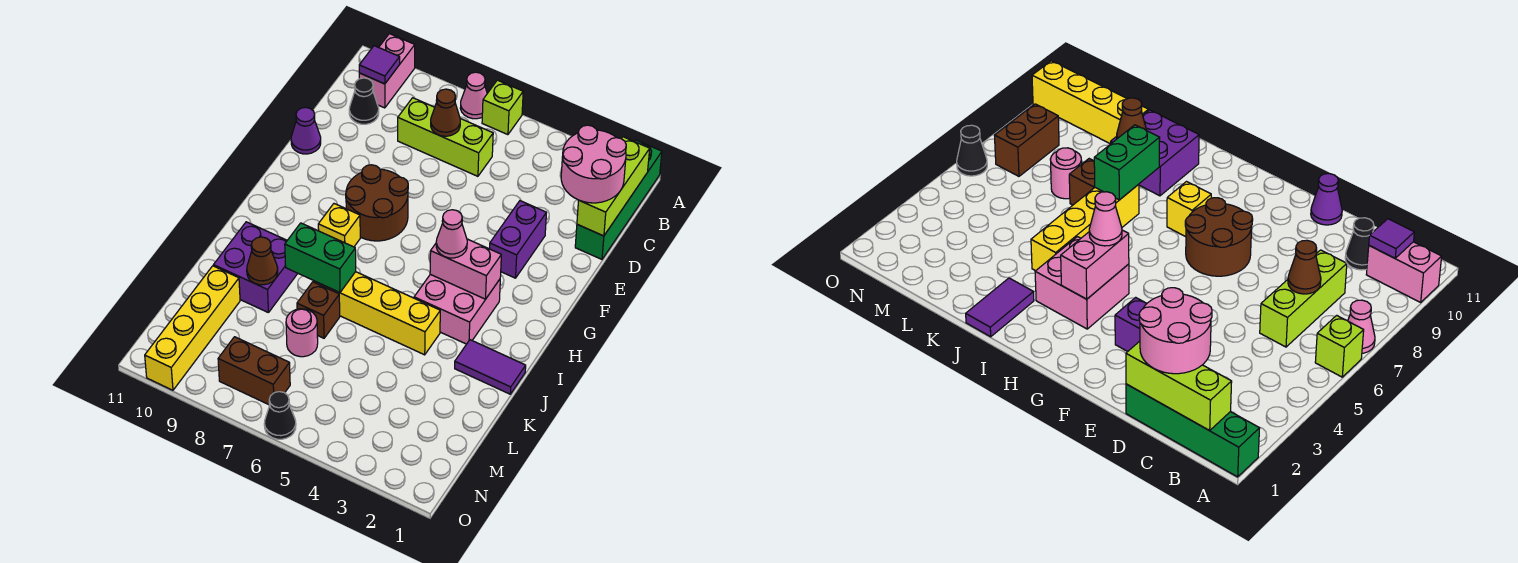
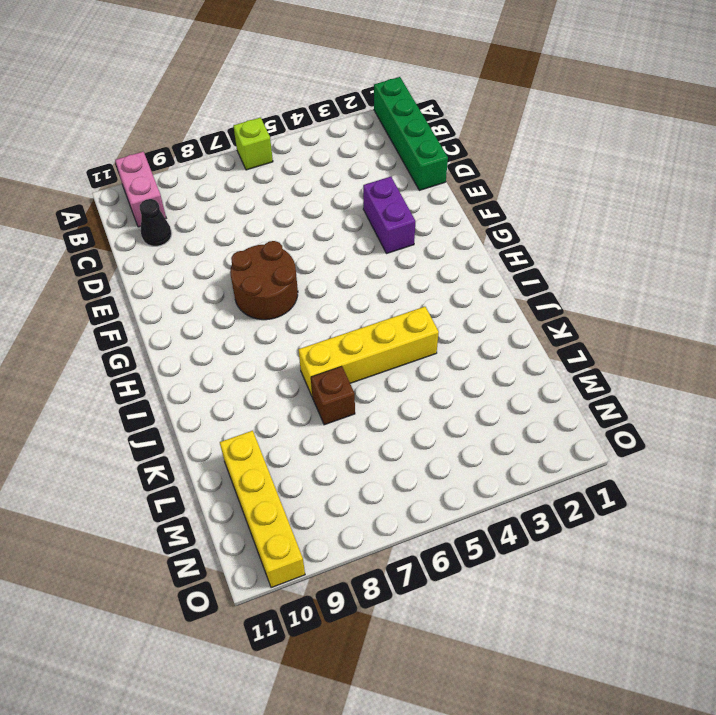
none -> pink cone A7 level 1
none -> lime brick C6:C8 level 1
none -> purple cone E11 level 1

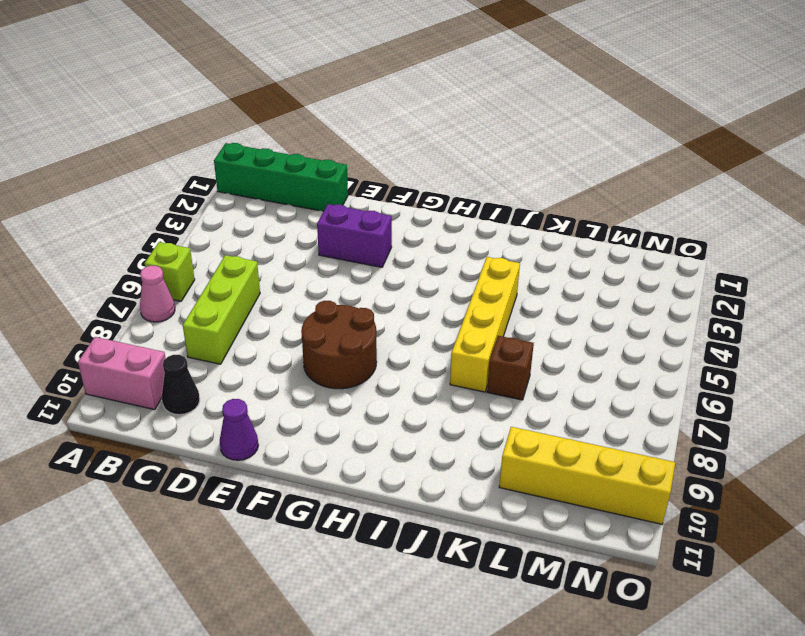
none -> pink brick H3:I4 level 1
none -> yellow brick H8 level 1
none -> purple tile J1:J2 level 1

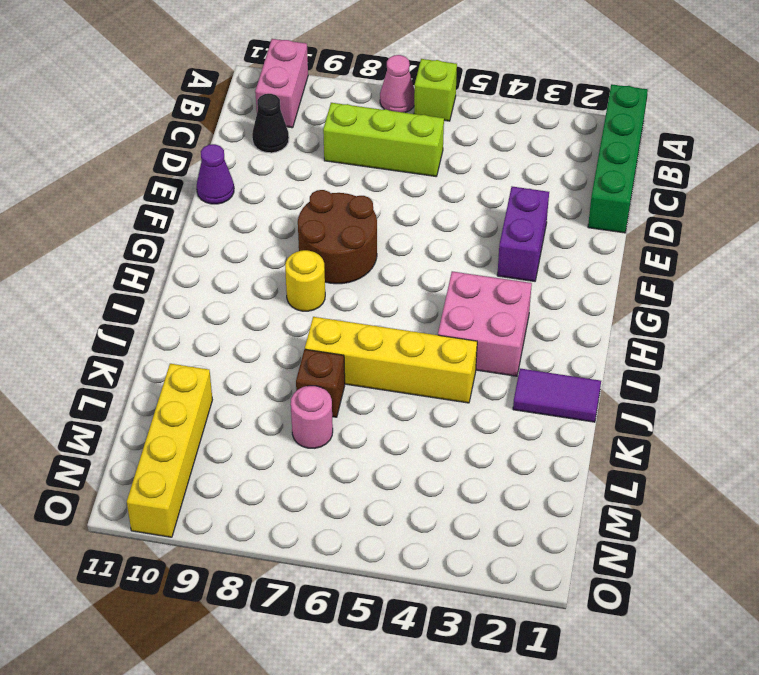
yellow round brick H8 level 1 -> yellow brick H8 level 1
none -> purple brick J9:K10 level 1
none -> brown brick N7:N8 level 1
none -> black cone O6 level 1

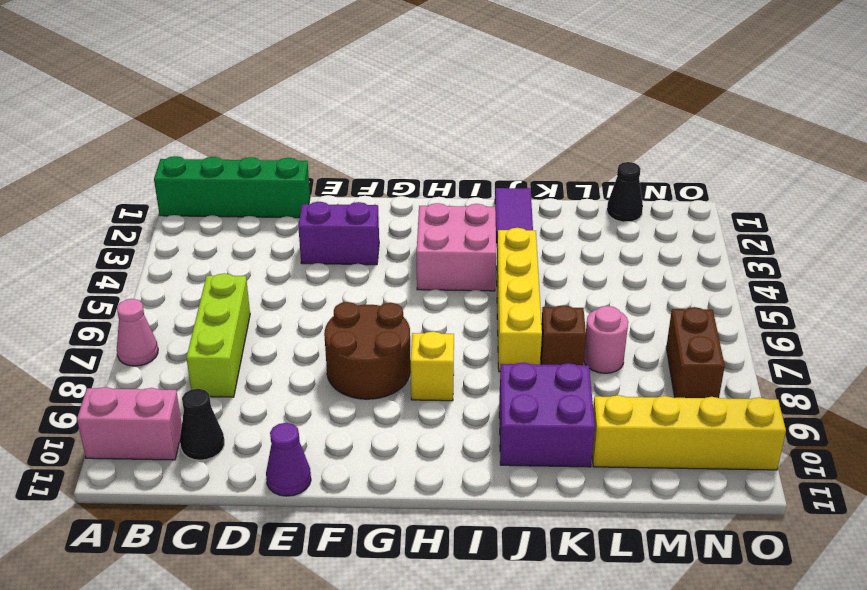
black cone M1 level 1 -> black cone O6 level 1
none -> lime brick A6 level 1
none -> lime brick B1:D1 level 2
none -> purple tile B10 level 2

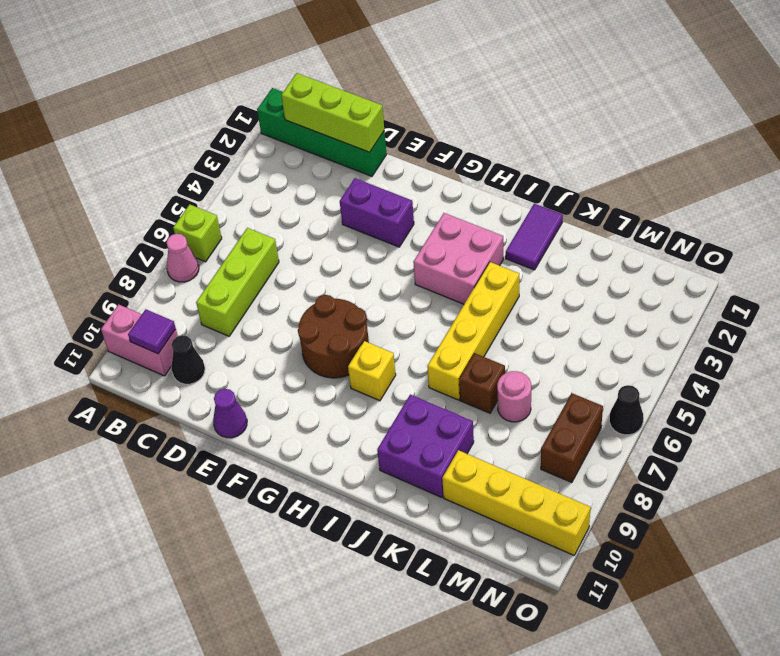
none -> brown cone C7 level 2
none -> pink brick H3:H4 level 2
none -> green brick J7:J8 level 2

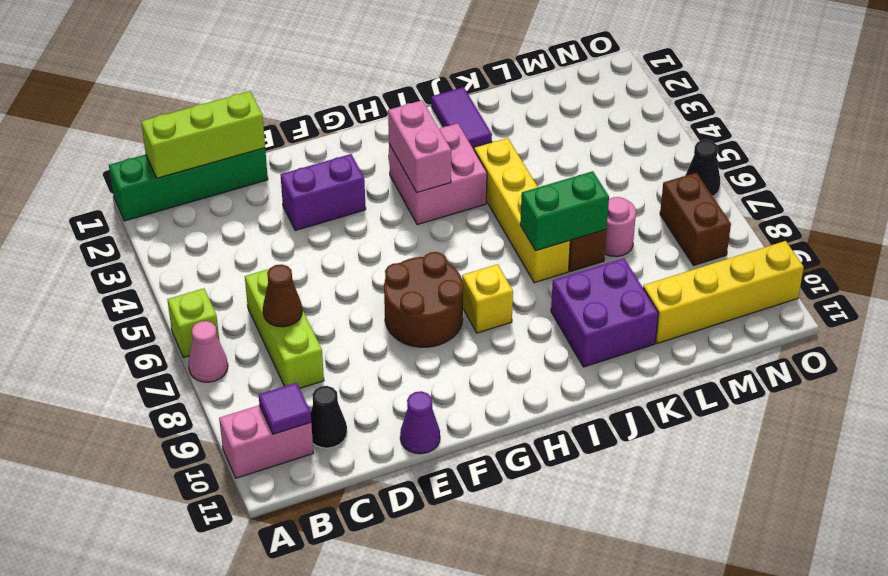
green brick J7:K7 level 2 -> green brick J7:J8 level 2
none -> brown cone K9 level 2
none -> pink round brick C1:D2 level 3
none -> pink cone H4 level 3

